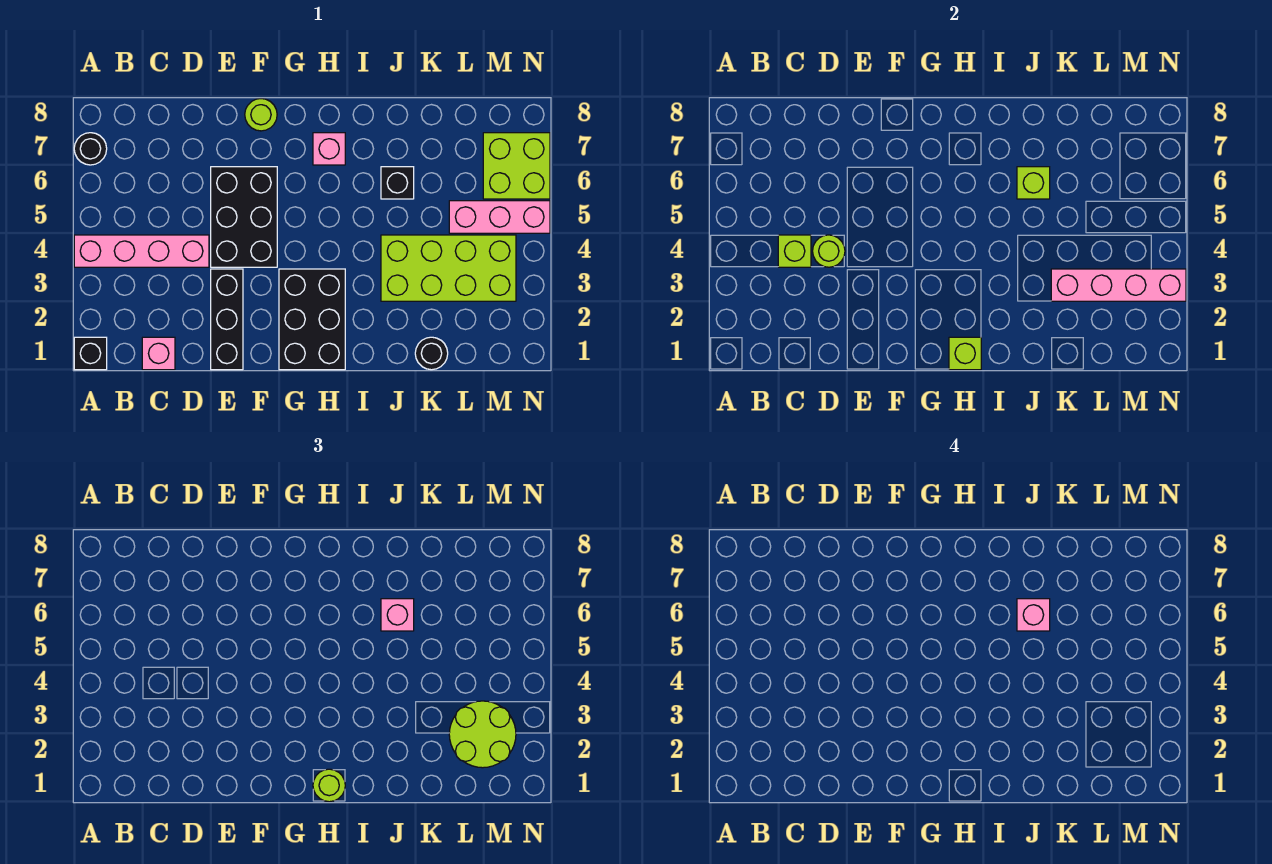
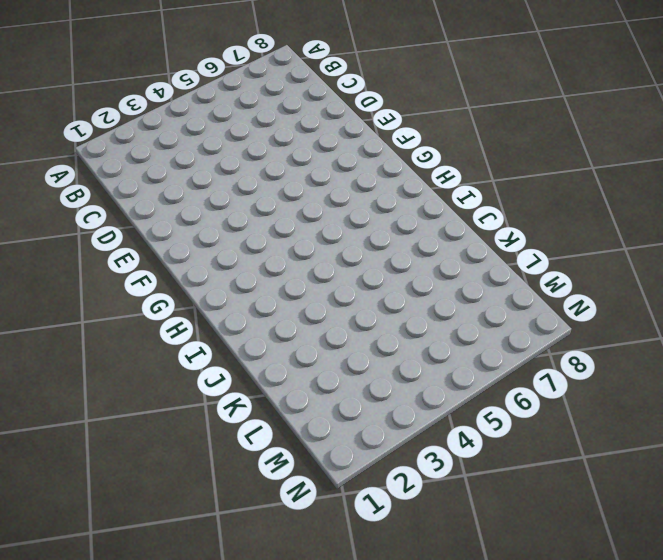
none -> black brick A1 level 1
none -> pink brick A4:D4 level 1
none -> black round brick A7 level 1

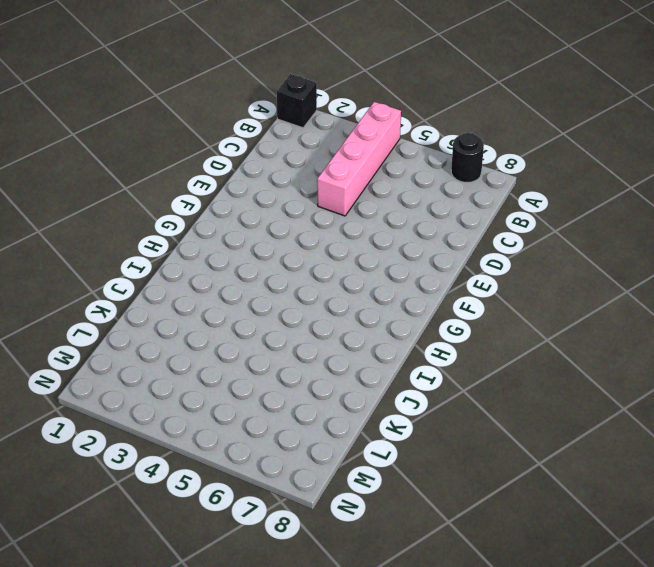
none -> pink brick C1 level 1
none -> black brick E1:E3 level 1
none -> black brick E4:F6 level 1

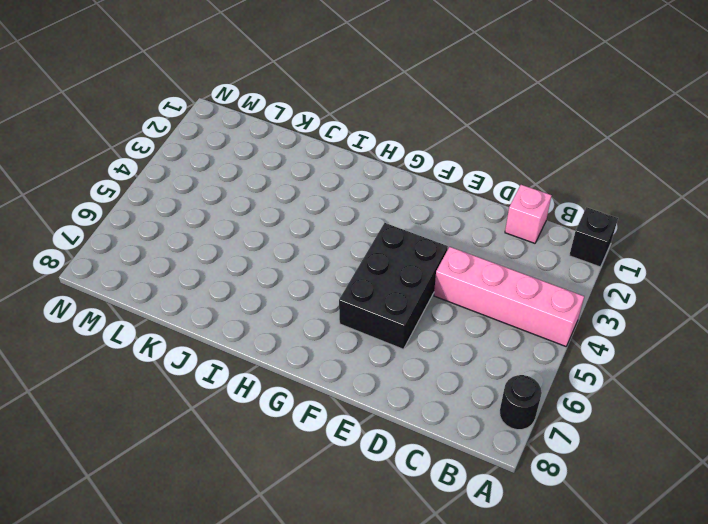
none -> black brick E1:E3 level 1
none -> lime round brick F8 level 1
none -> black brick G1:H3 level 1

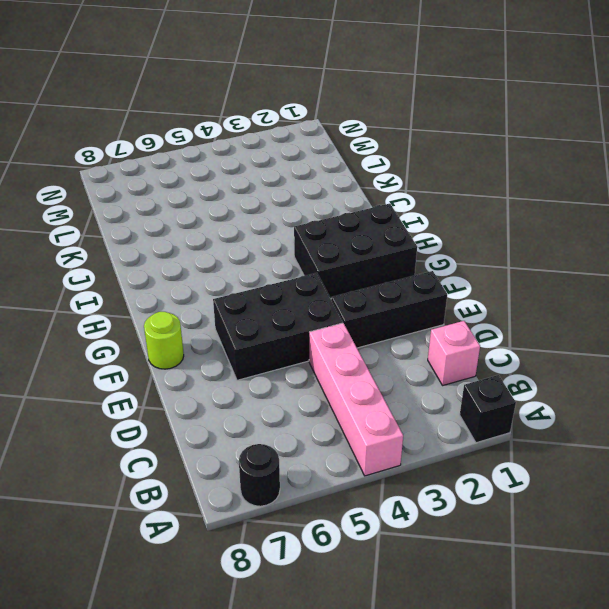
none -> pink brick H7 level 1
none -> lime brick J3:M4 level 1
none -> black brick J6 level 1

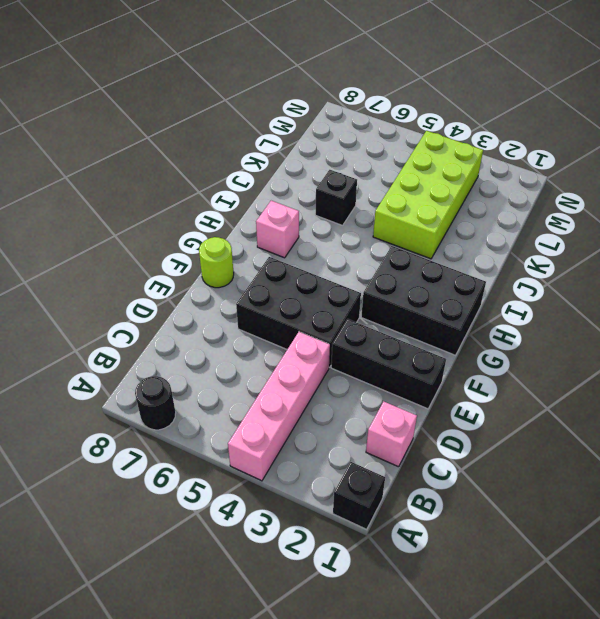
none -> black round brick K1 level 1
none -> pink brick L5:N5 level 1
none -> lime brick M6:N7 level 1

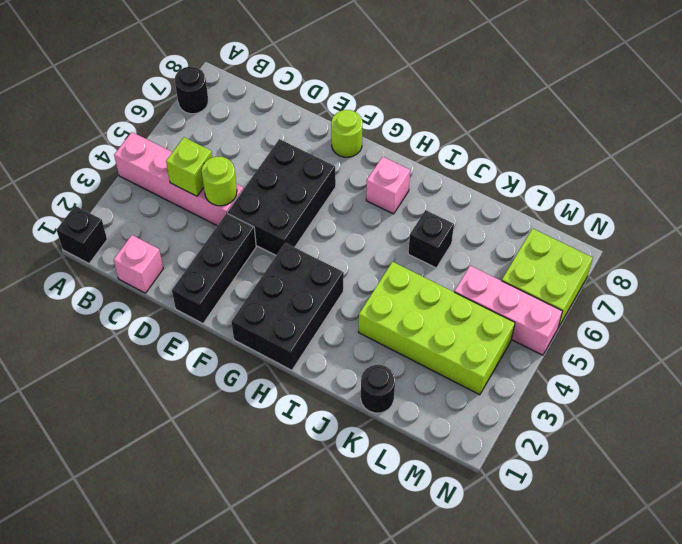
none -> lime brick H1 level 2
none -> lime brick J6 level 2
none -> pink brick K3:N3 level 2

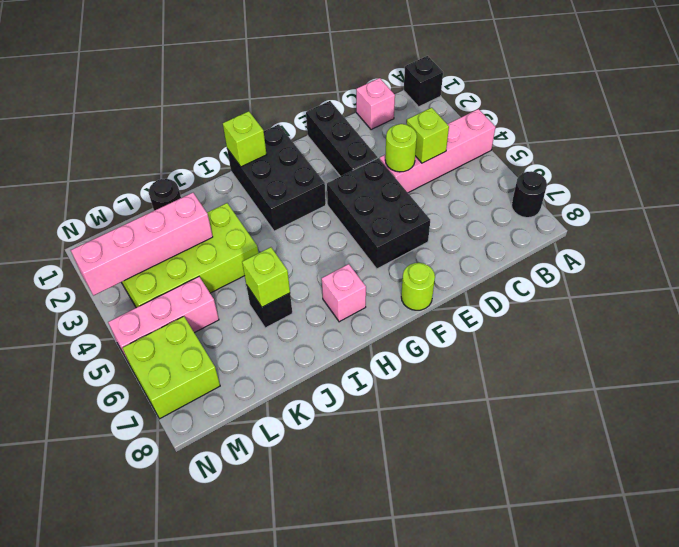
none -> lime round brick H1 level 3
none -> pink brick J6 level 3
none -> lime round brick L2:M3 level 3

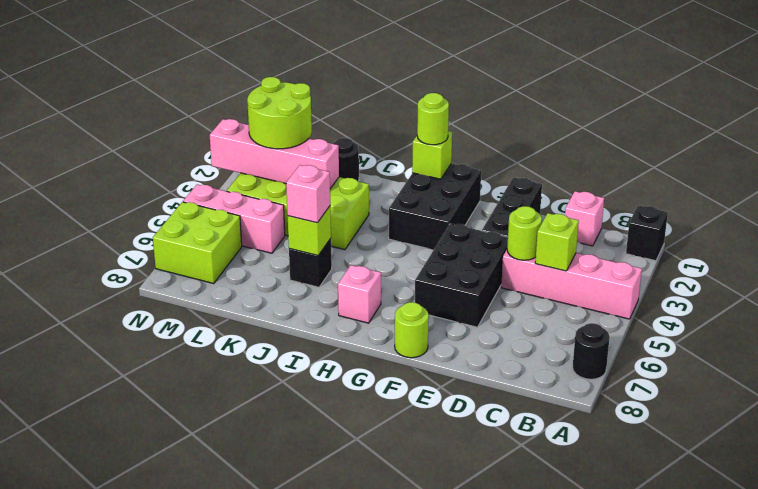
none -> pink brick J6 level 4

